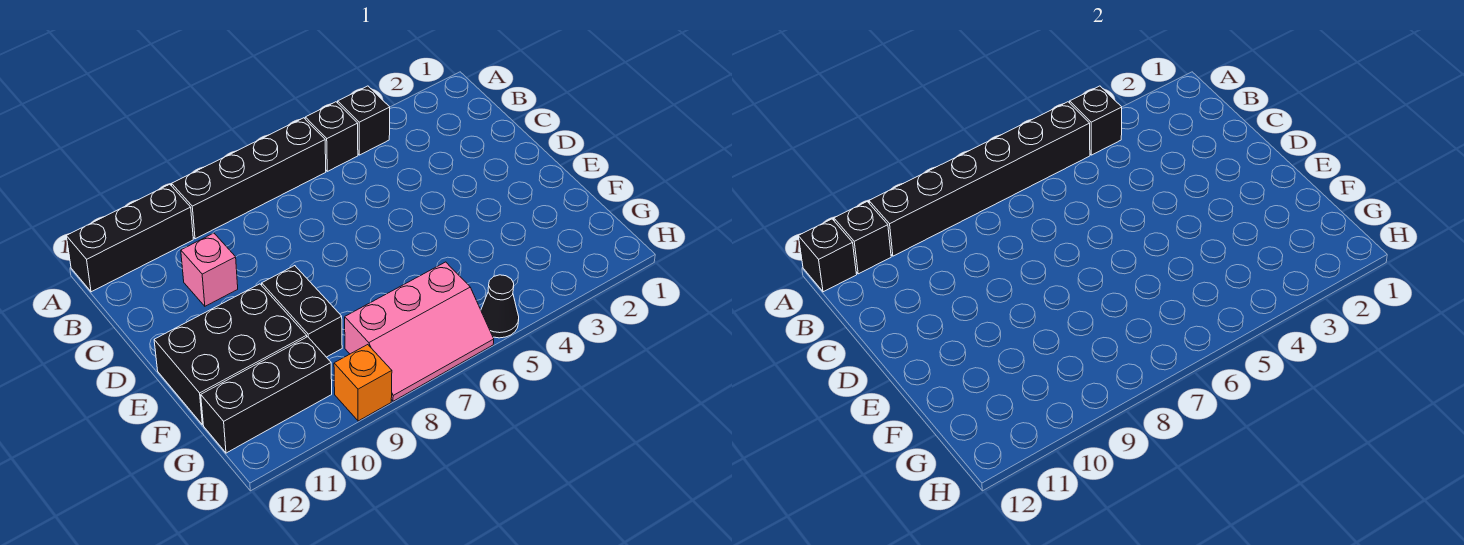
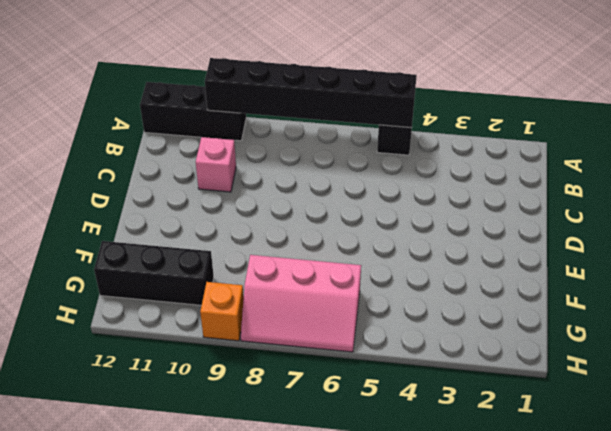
none -> black brick A4 level 1
none -> black brick A6:A9 level 1
none -> black brick E9:F9 level 1

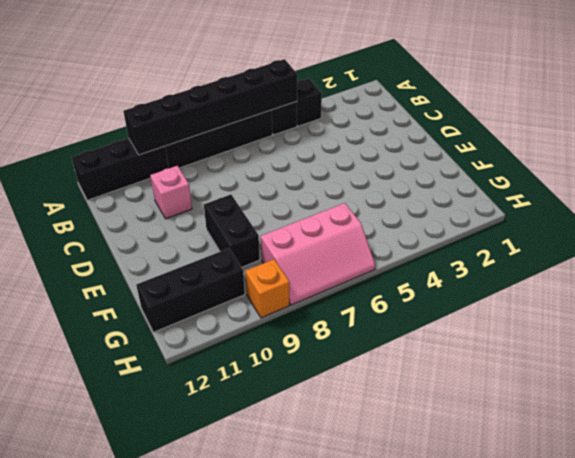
none -> black brick E10:F12 level 1
none -> black cone H5 level 1
none -> black brick A4 level 2

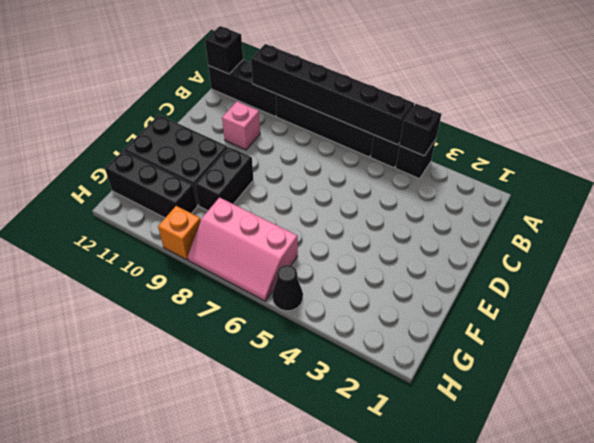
none -> black brick A11 level 2

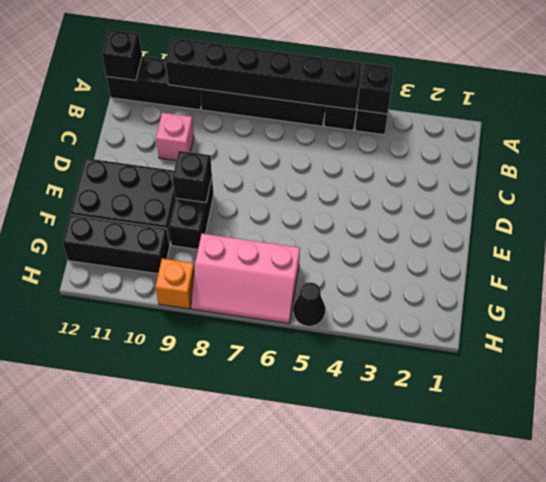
black brick E9 level 2 -> black brick A11 level 2

